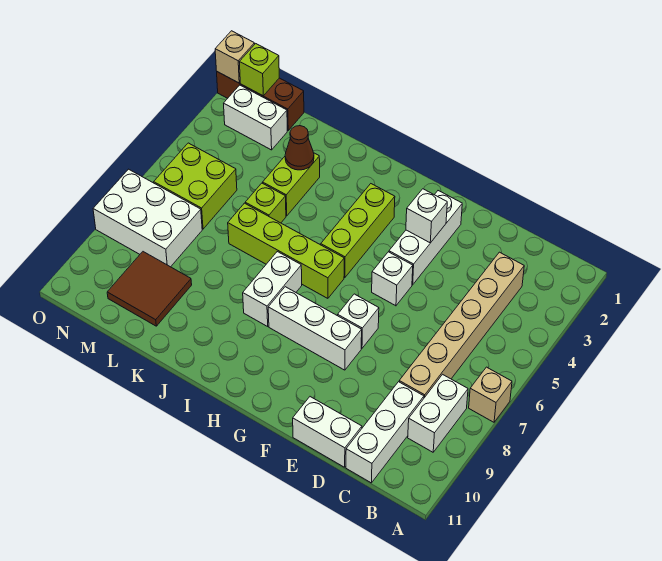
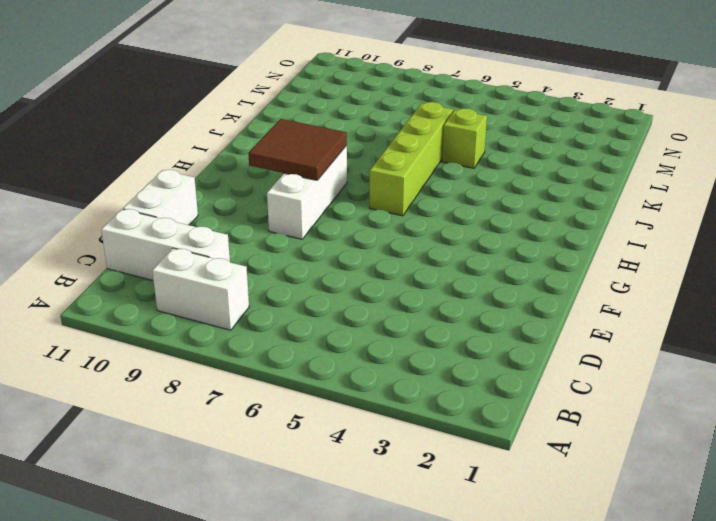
brown tile G8:H9 level 2 -> brown tile L9:M10 level 1
none -> tan brick A7 level 1
none -> tan brick C3:C8 level 1
none -> white brick F2:F4 level 1

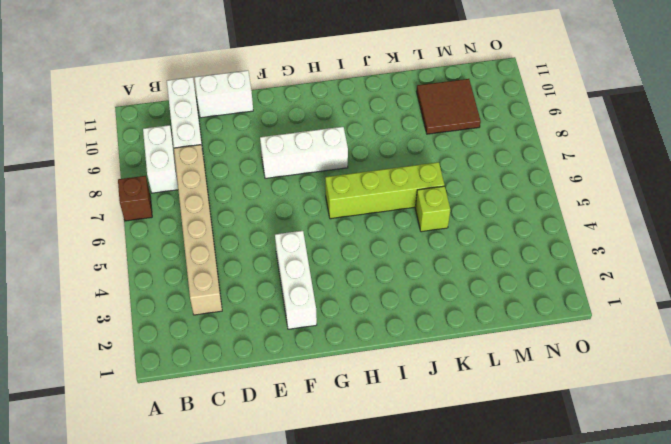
brown brick A7 level 1 -> tan brick A7 level 1
none -> white brick F5 level 1
none -> white brick F7 level 1
none -> lime brick H3:H5 level 1

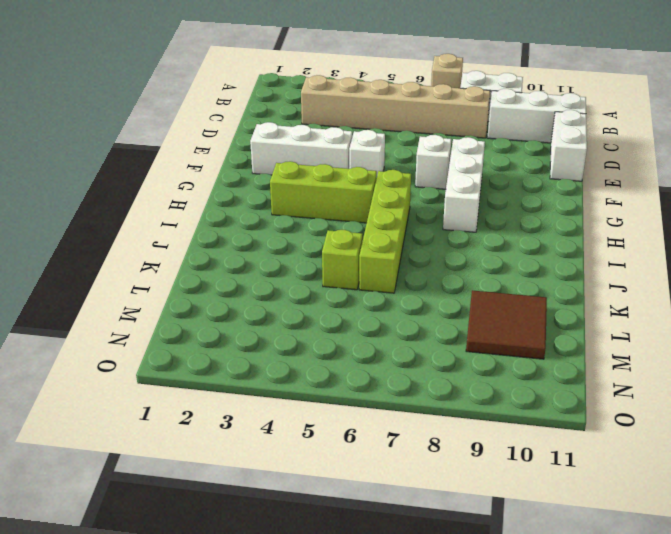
none -> white brick I7:I8 level 1
none -> lime brick K3:K4 level 1
none -> brown brick M1:O1 level 1

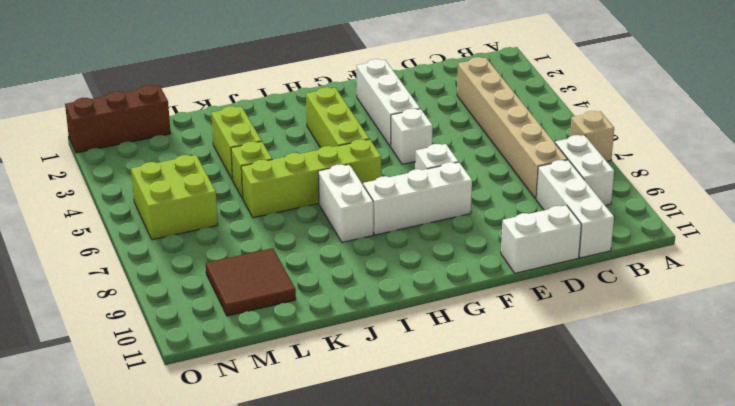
none -> white brick M2:N2 level 1
none -> white brick M7:O8 level 1
none -> white brick F3 level 2

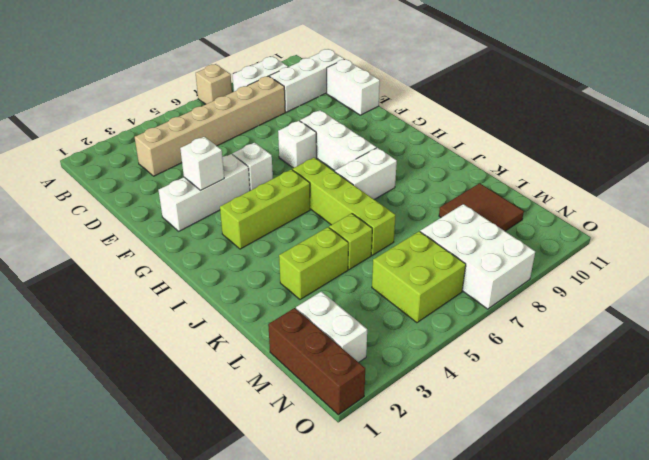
none -> brown cone K3 level 2
none -> lime brick N1 level 2
none -> tan brick O1 level 2

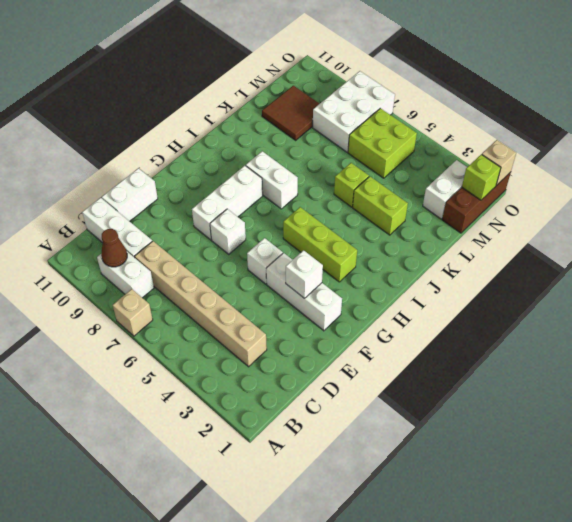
brown cone B9 level 2 -> brown cone K3 level 2
none -> lime brick H6:K6 level 1

